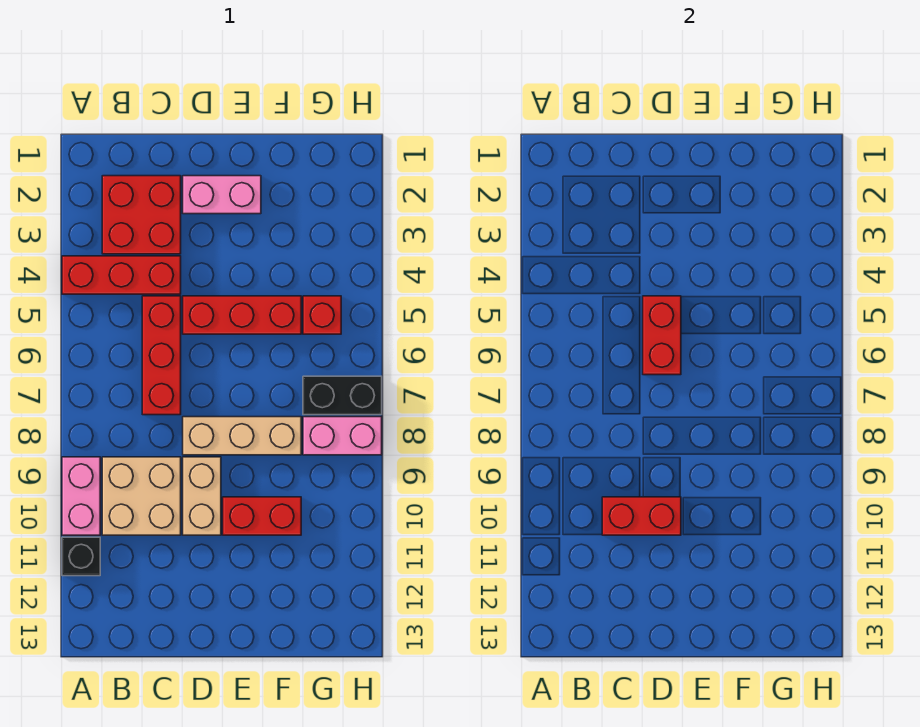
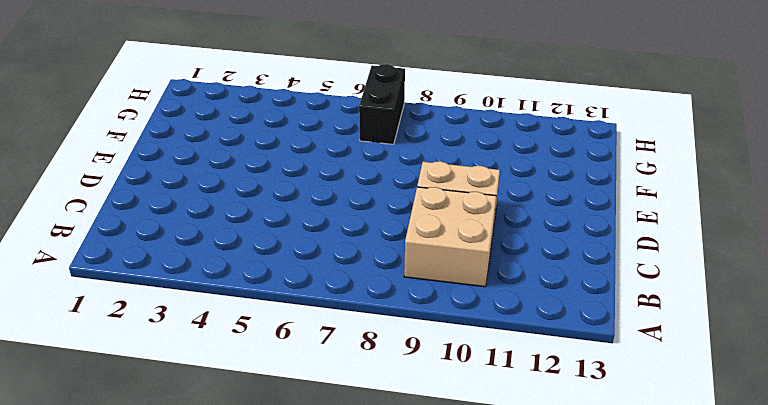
none -> red brick A4:C4 level 1
none -> pink brick A9:A10 level 1
none -> black brick A11 level 1

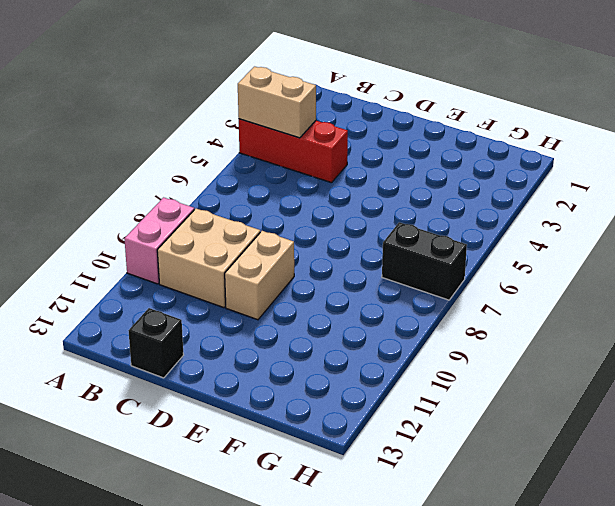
tan brick A4:B4 level 2 -> none
black brick C13 level 1 -> black brick A11 level 1
none -> red brick B2:C3 level 1
none -> red brick C5:C7 level 1
none -> pink brick D2:E2 level 1

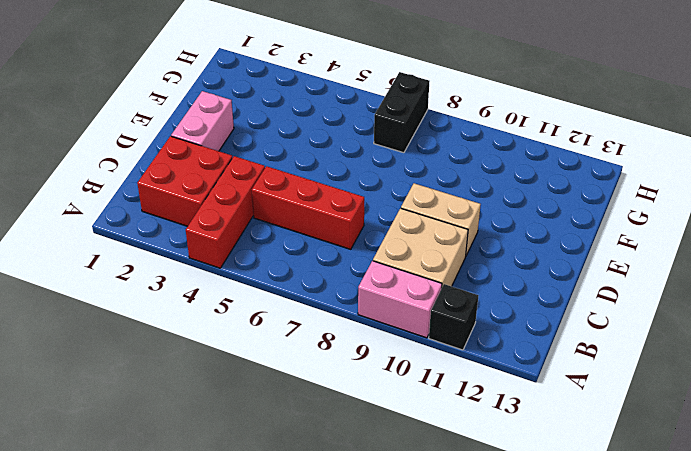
none -> red brick D5:F5 level 1
none -> tan brick D8:F8 level 1
none -> red brick E10:F10 level 1

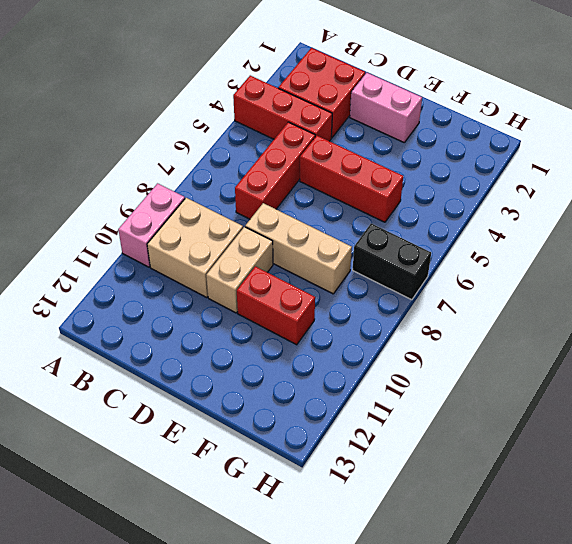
none -> black brick A11 level 1
none -> red brick G5 level 1
none -> pink brick G8:H8 level 1

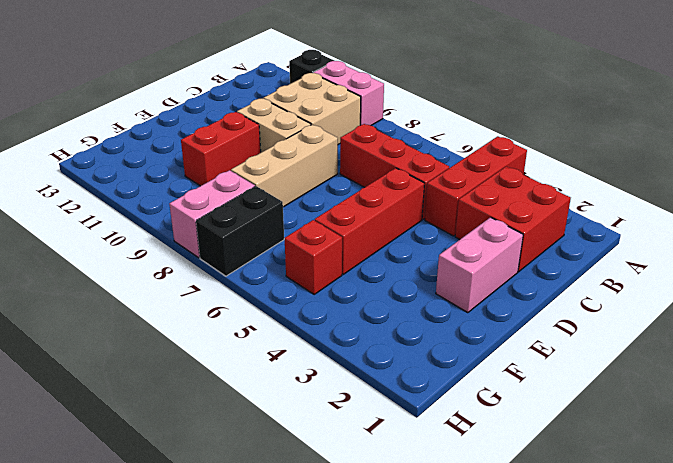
none -> red brick C10:D10 level 2
none -> red brick D5:D6 level 2

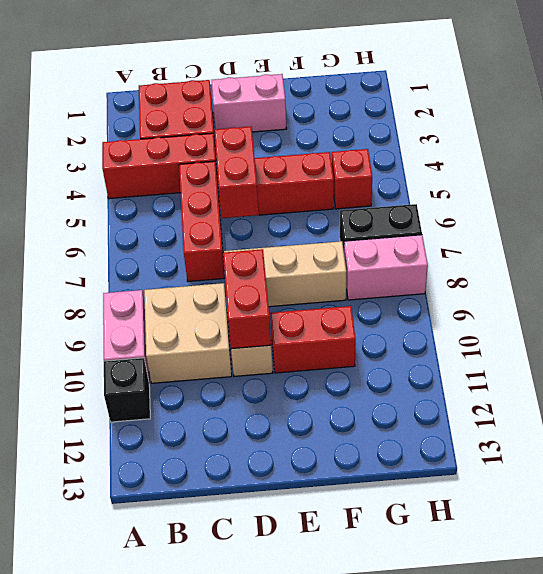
red brick D9:D10 level 2 -> red brick C10:D10 level 2

